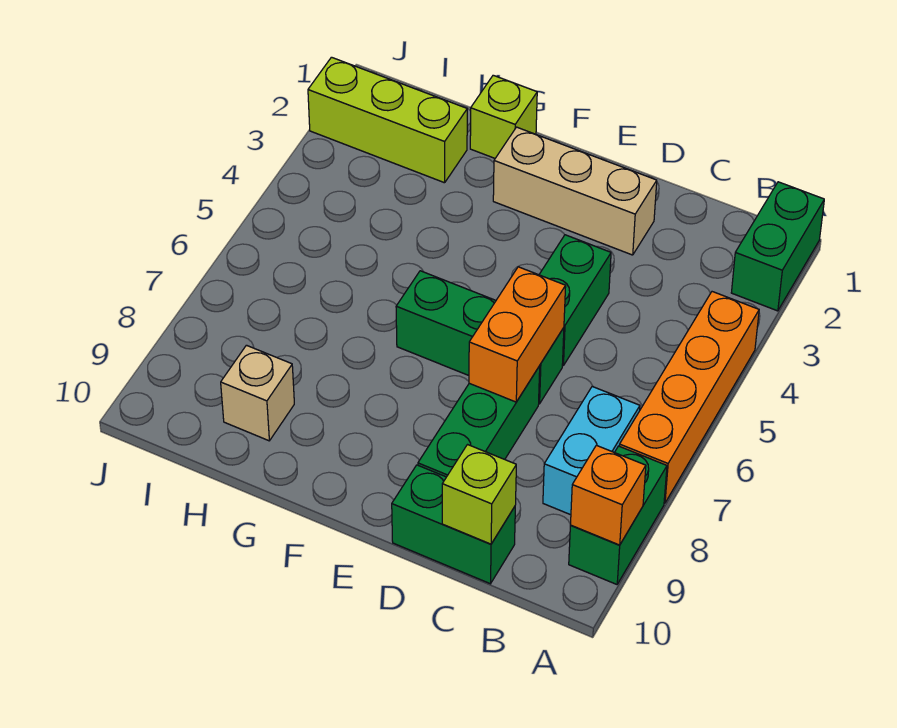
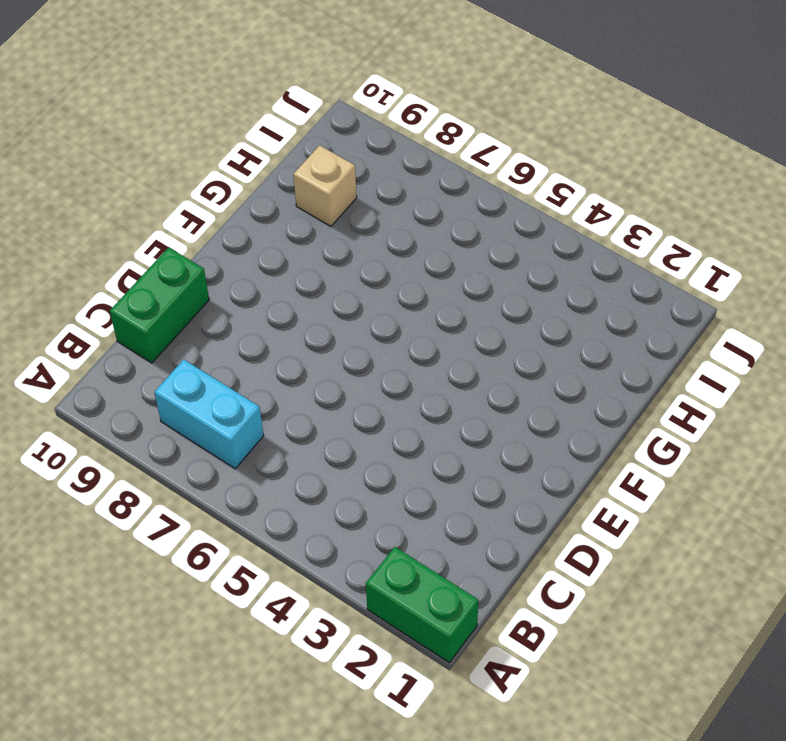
none -> orange brick A4:A7 level 1
none -> green brick A8:A9 level 1
none -> tan brick D2:F2 level 1

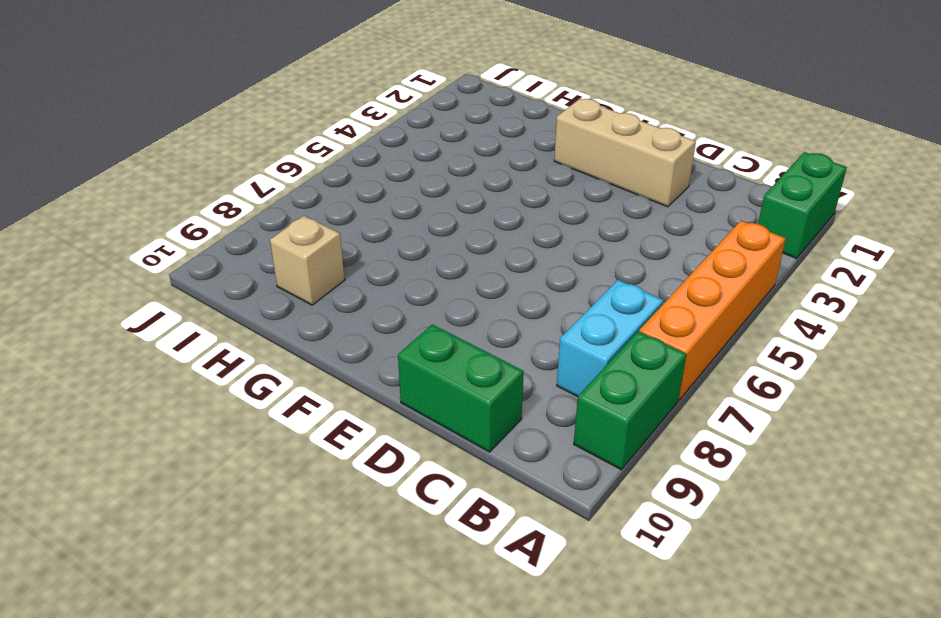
none -> green brick D4:D5 level 1
none -> green brick D6:F6 level 1
none -> green brick D7:D9 level 1

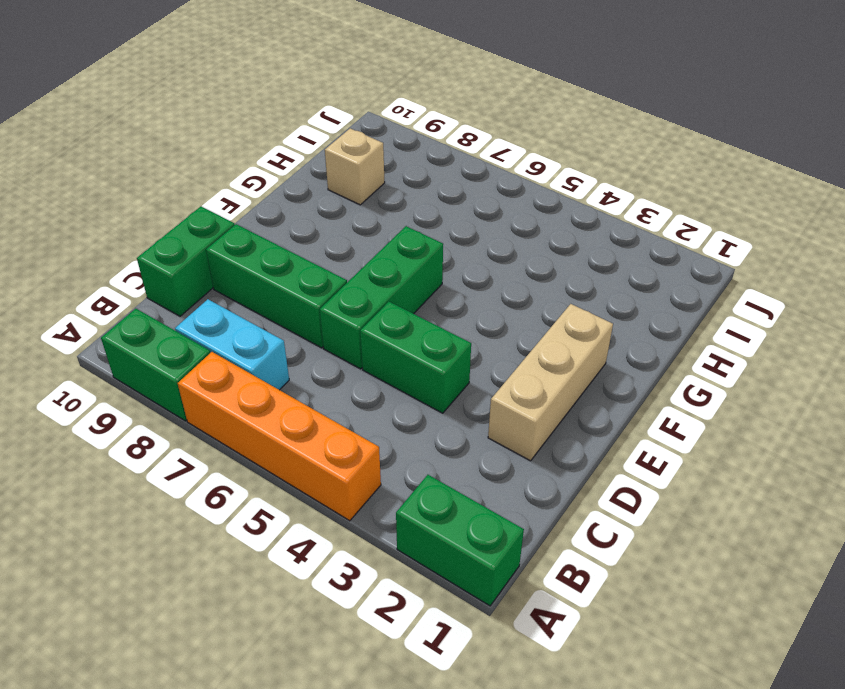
none -> lime brick G1 level 1
none -> lime brick H2:J2 level 1
none -> orange brick A9 level 2

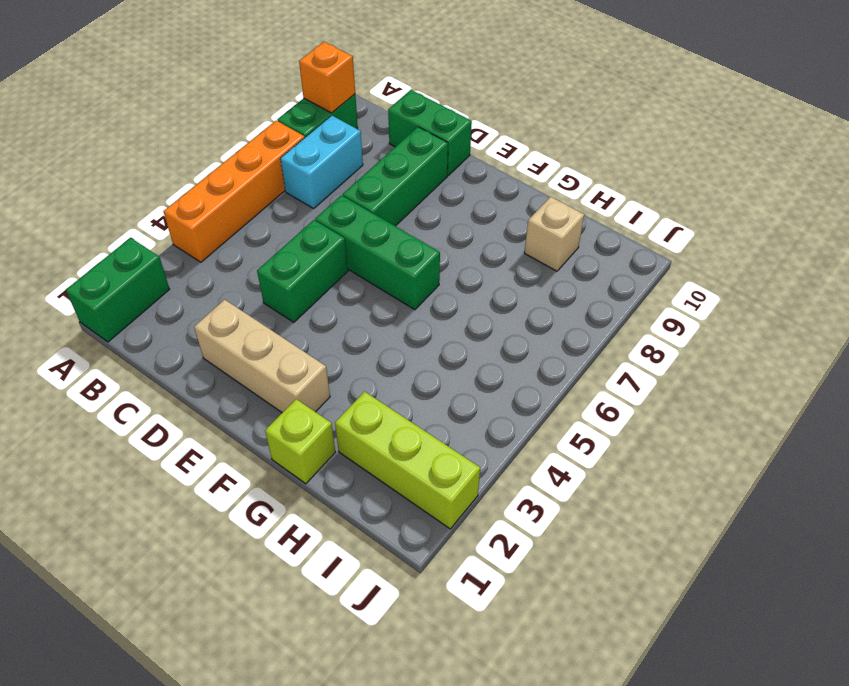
none -> lime brick C10 level 2
none -> orange brick D6:D7 level 2

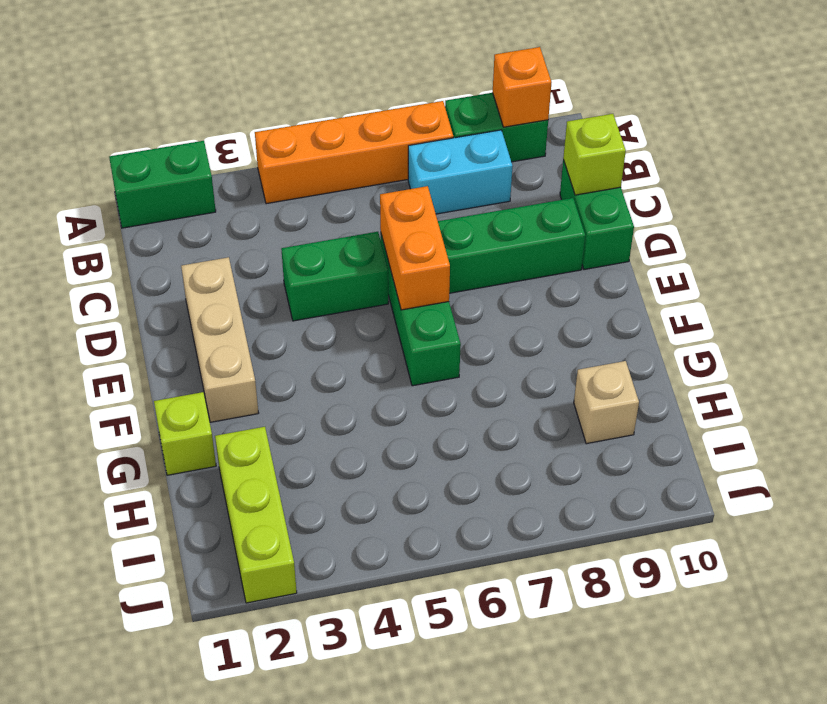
orange brick D6:E6 level 2 -> orange brick D6:D7 level 2

